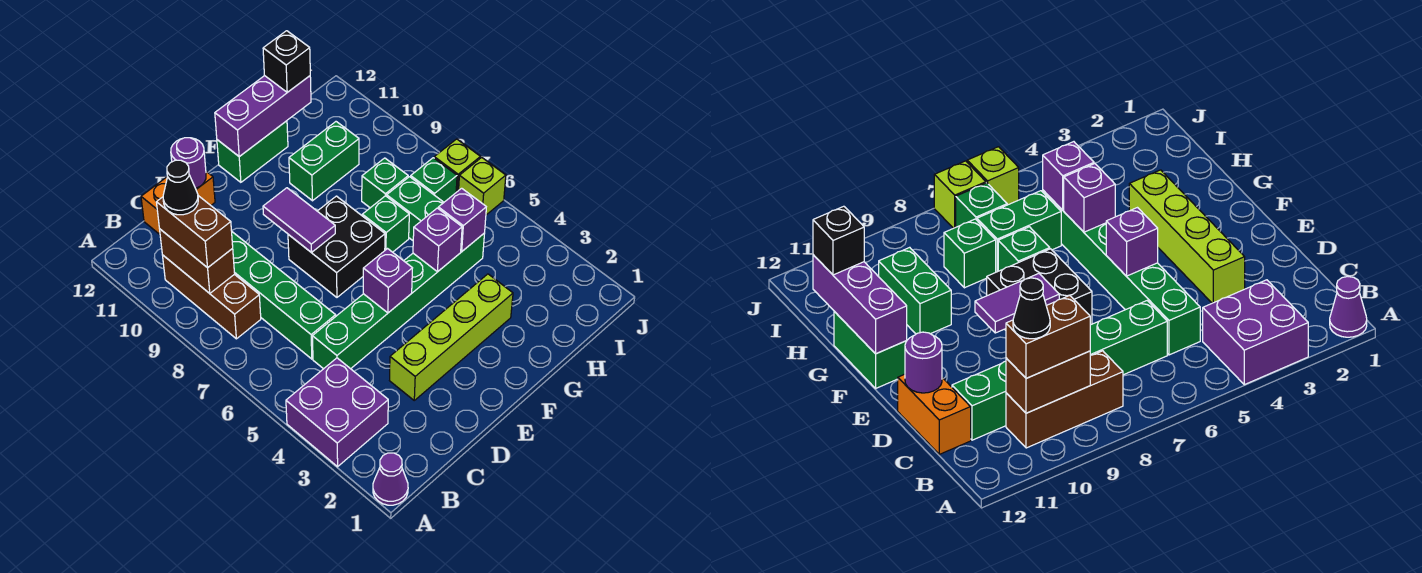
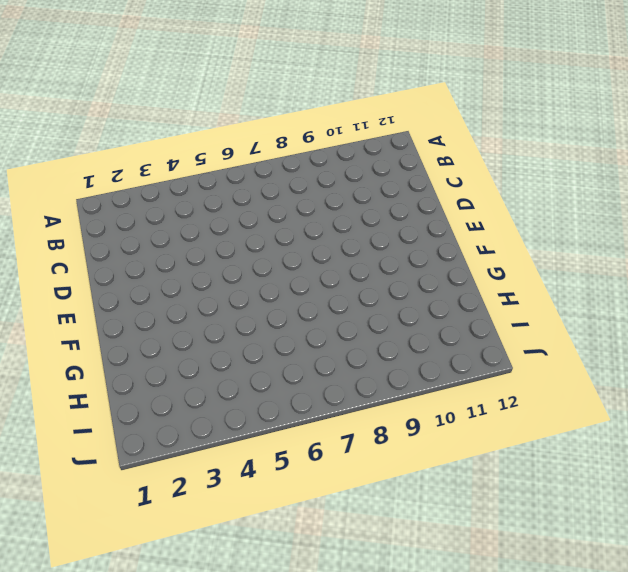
none -> purple cone A1 level 1
none -> purple brick A3:B4 level 1
none -> brown brick B8:B10 level 1

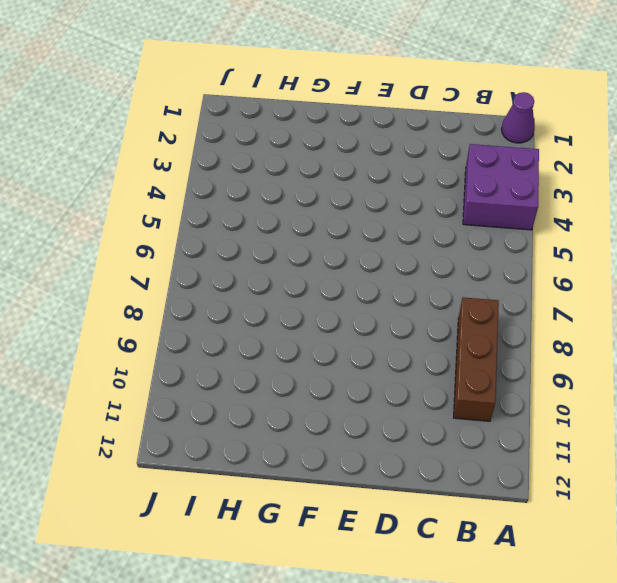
none -> green brick C5:H5 level 1
none -> green brick C6:C11 level 1
none -> orange brick C12:D12 level 1

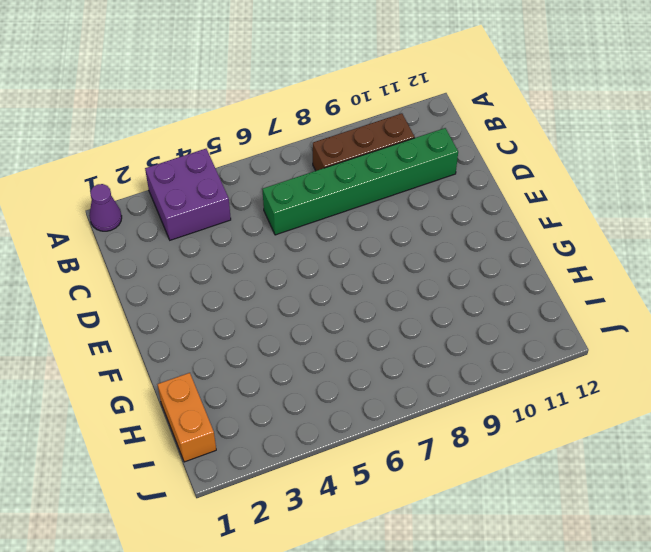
orange brick H1:I1 level 1 -> orange brick C12:D12 level 1
none -> green brick C5:H5 level 1
none -> lime brick D3:G3 level 1
none -> black brick E7:F8 level 1

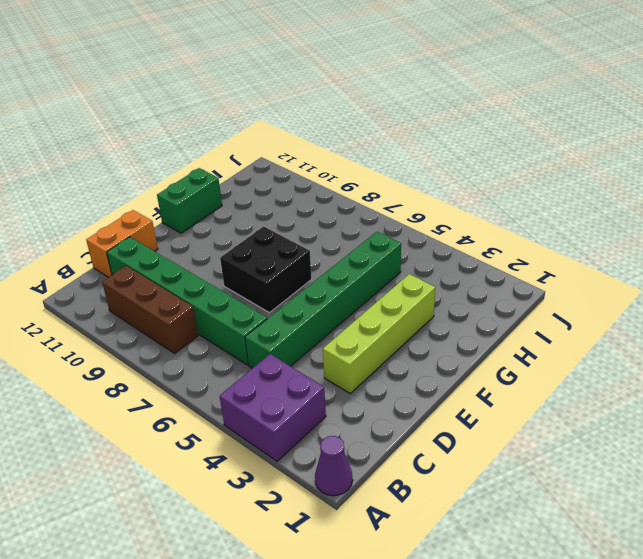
none -> green brick G7 level 1
none -> green brick G10:H10 level 1
none -> green brick H6:H7 level 1

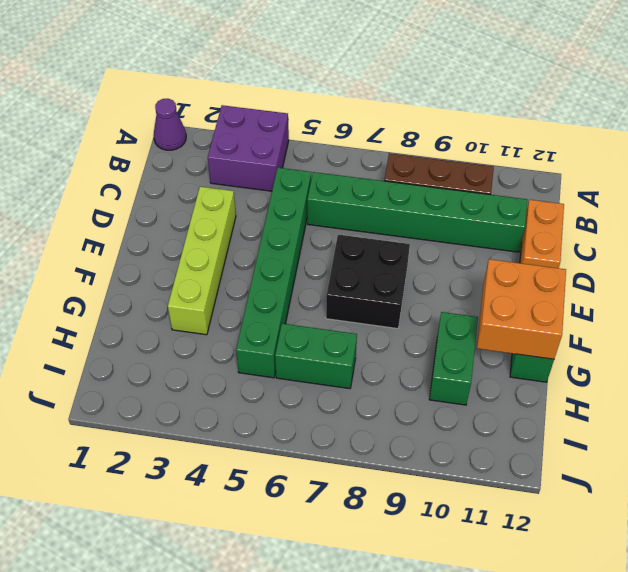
orange brick F11:G12 level 2 -> purple brick F12:H12 level 2
none -> green brick G7 level 1
none -> green brick H8 level 1
none -> green brick I7 level 1

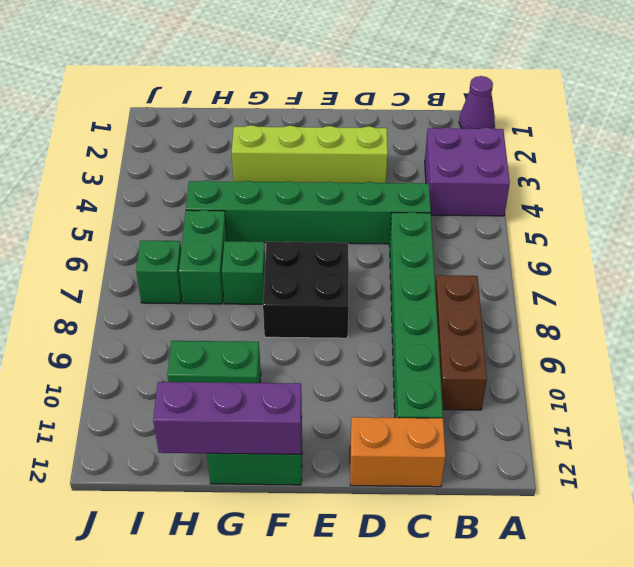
none -> green brick H8 level 1
none -> lime brick J6 level 1
none -> lime brick J7 level 1

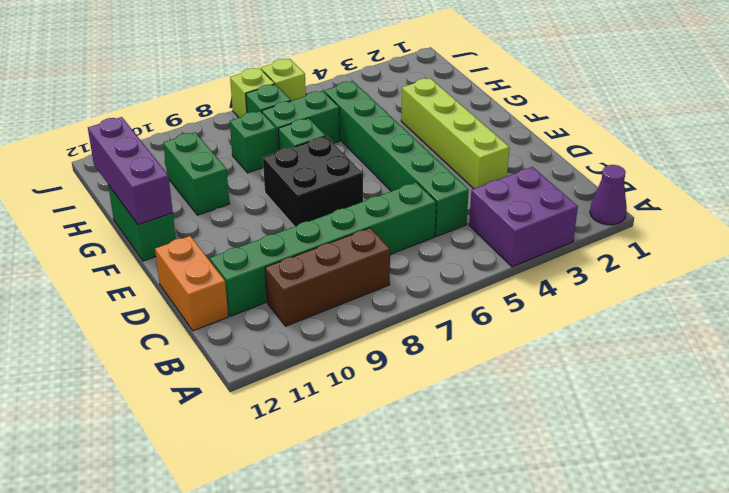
none -> brown brick B9:B10 level 2
none -> purple round brick D12 level 2
none -> purple brick E5 level 2

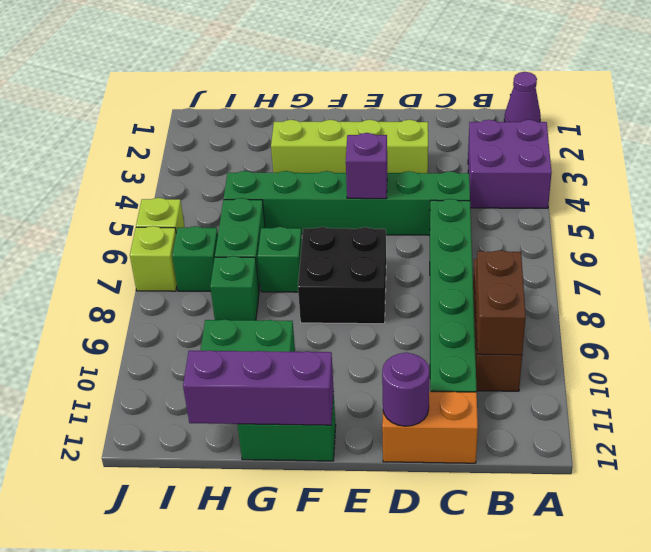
none -> purple tile E8:E9 level 2
none -> purple brick G5 level 2
none -> purple brick H5 level 2

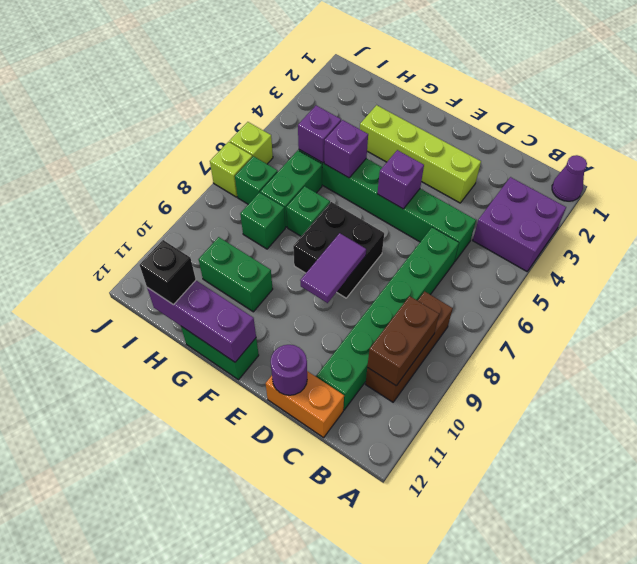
none -> brown brick B9:B10 level 3
none -> black cone B10 level 4

